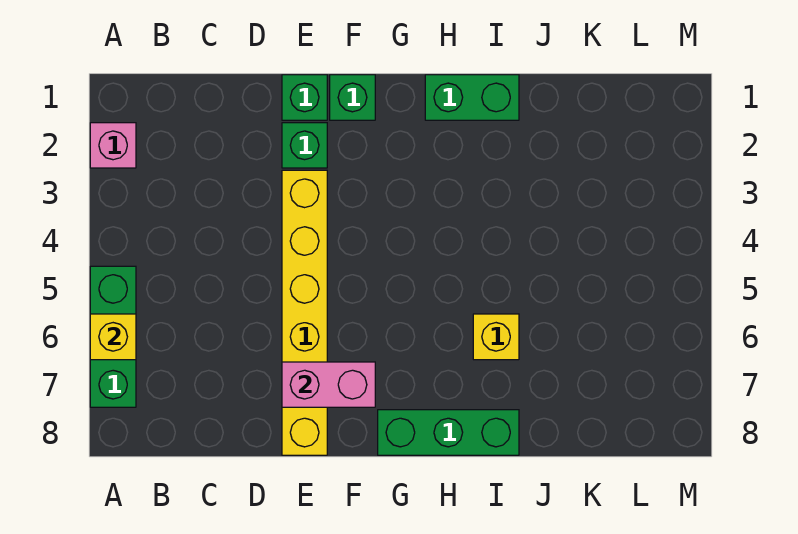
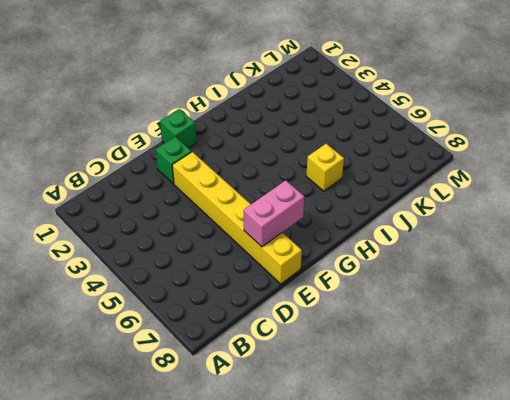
none -> pink brick A2 level 1
none -> green brick A5:A7 level 1

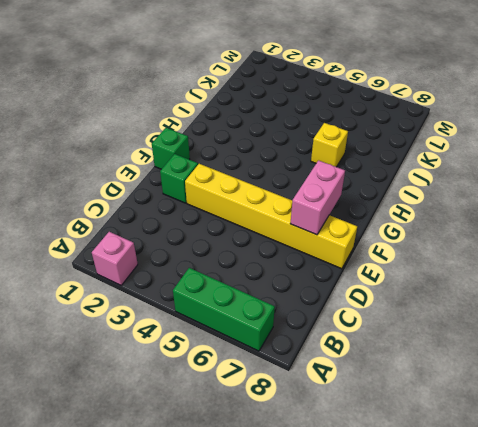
none -> green brick E1 level 1
none -> green brick G8:I8 level 1

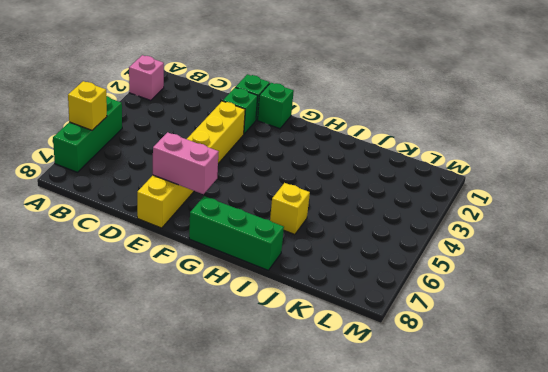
none -> green brick H1:I1 level 1

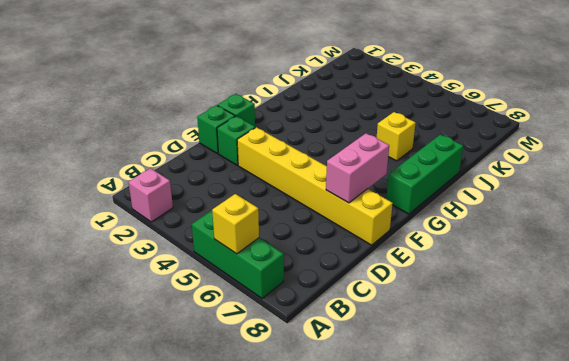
none -> green brick H1:I1 level 1

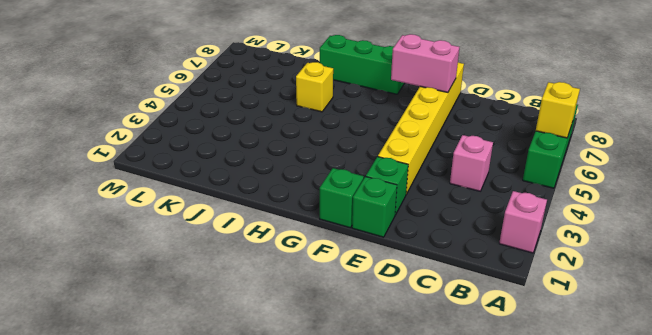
pink brick C4 level 1 -> none
none -> green brick H1:I1 level 1

